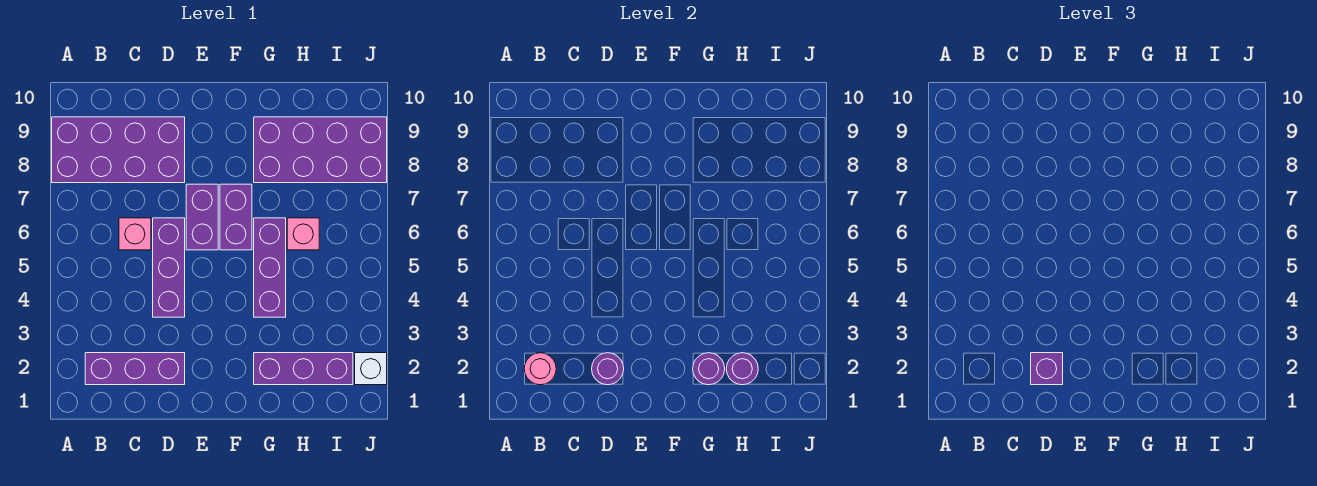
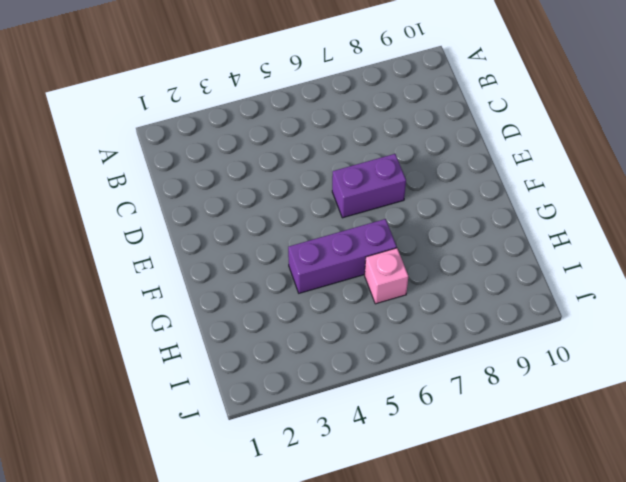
none -> purple brick A8:D9 level 1
none -> purple brick B2:D2 level 1
none -> pink brick C6 level 1

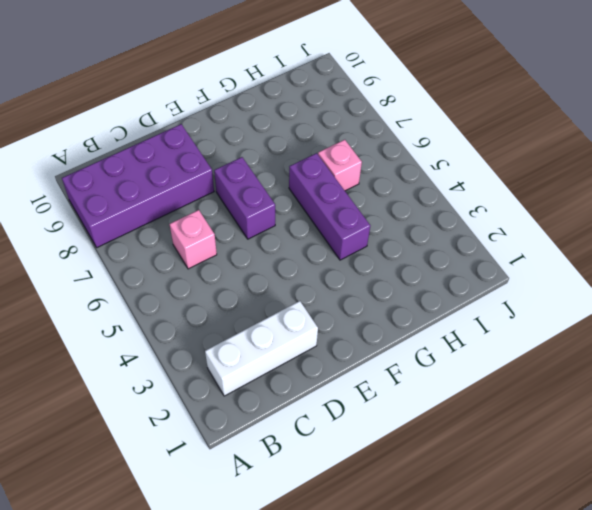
white brick B2:D2 level 1 -> purple brick B2:D2 level 1
none -> purple brick D4:D6 level 1
none -> purple brick F6:F7 level 1
none -> purple brick G2:I2 level 1

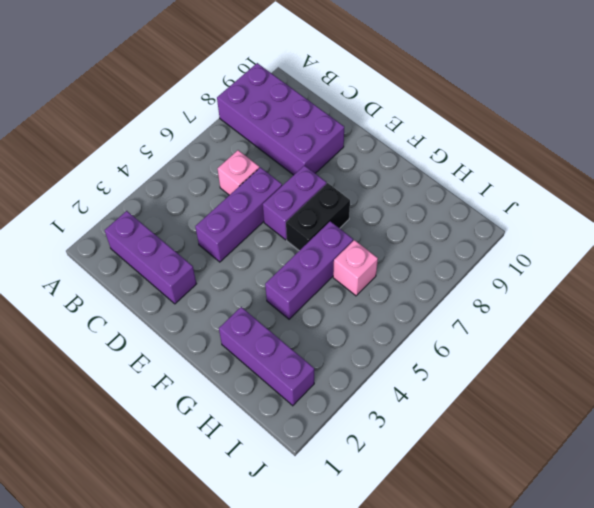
black brick F6:F7 level 1 -> purple brick F6:F7 level 1
none -> purple brick G8:J9 level 1
none -> white brick J2 level 1
none -> pink round brick B2 level 2

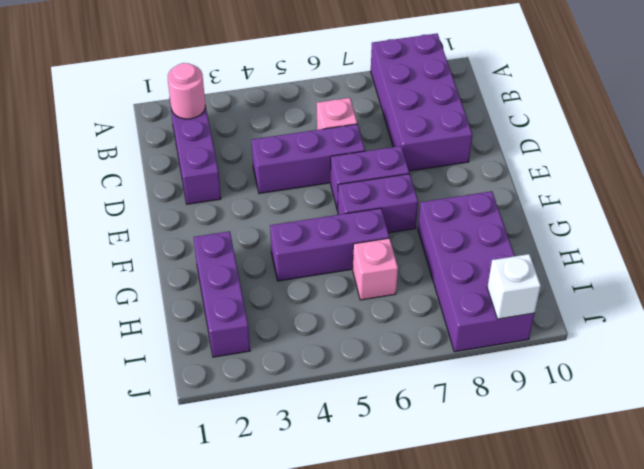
white brick J9 level 2 -> white brick J2 level 1
none -> purple round brick D2 level 2
none -> purple round brick G2 level 2
none -> purple round brick H2 level 2

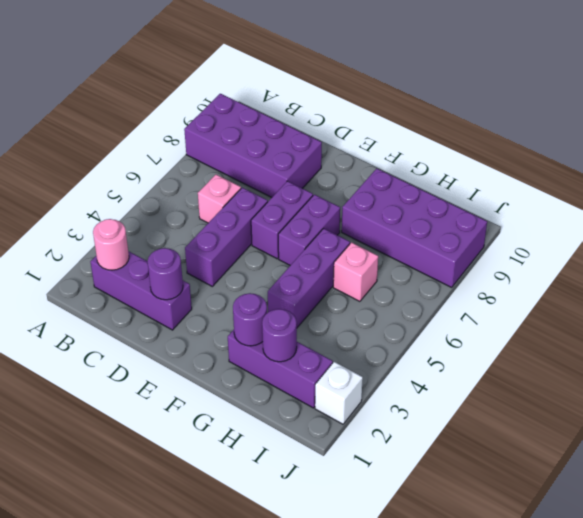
none -> purple brick D2 level 3

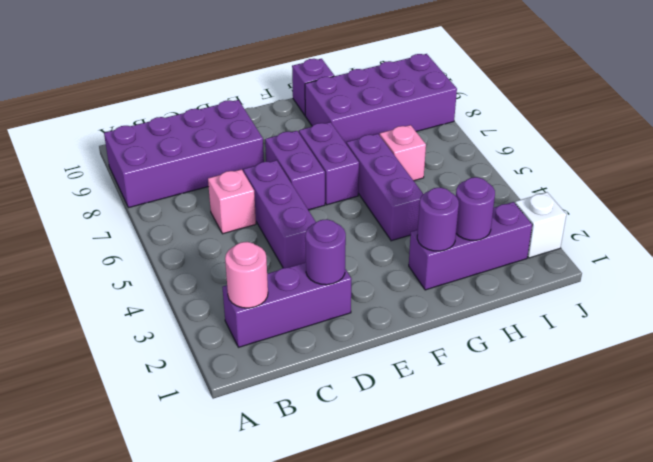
purple brick G10 level 1 -> purple brick D2 level 3

